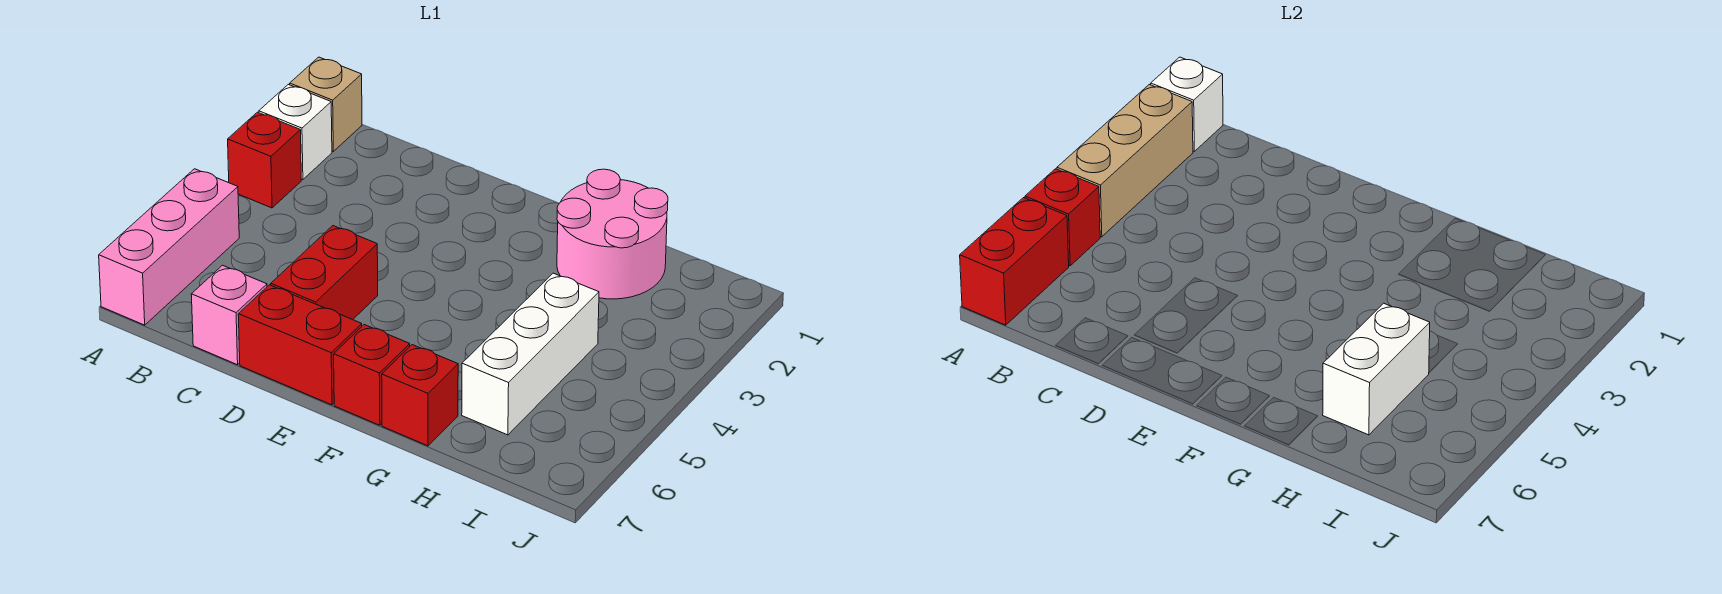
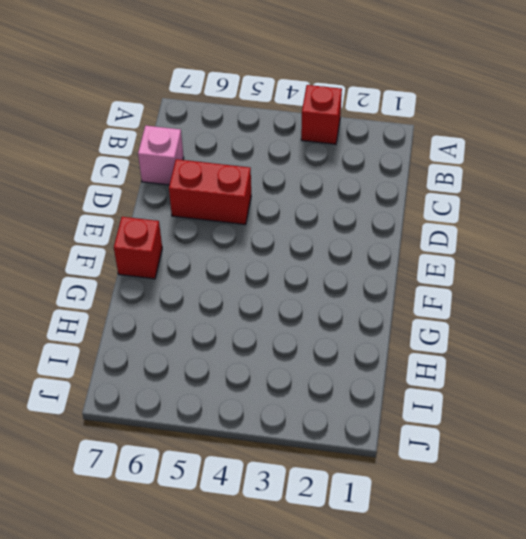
none -> tan brick A1 level 1
none -> white brick A2 level 1
none -> pink brick A5:A7 level 1

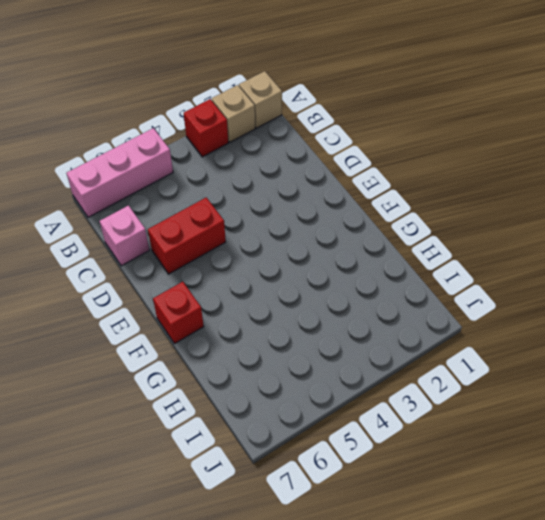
tan brick A2 level 1 -> white brick A2 level 1
none -> red brick D7:E7 level 1
none -> pink round brick G1:H2 level 1
none -> red brick G7 level 1

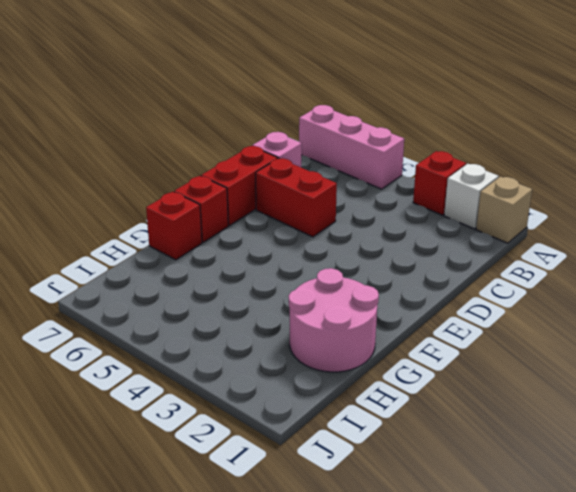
none -> white brick H4:H6 level 1
none -> white brick A1 level 2
none -> tan brick A2:A4 level 2

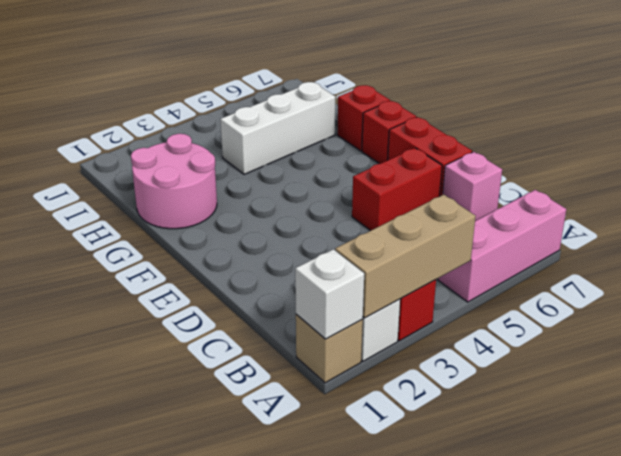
none -> red brick A5 level 2
none -> red brick A6:A7 level 2
none -> white brick H5:H6 level 2

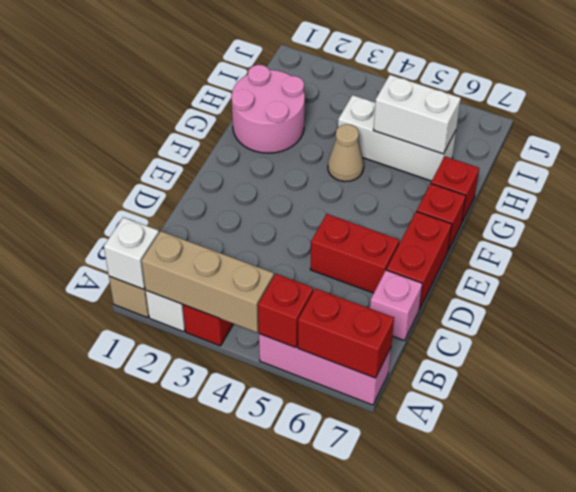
tan cone G4 level 1 -> none

